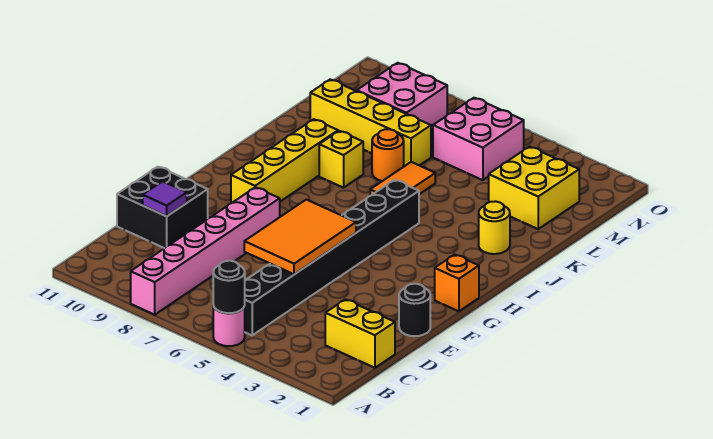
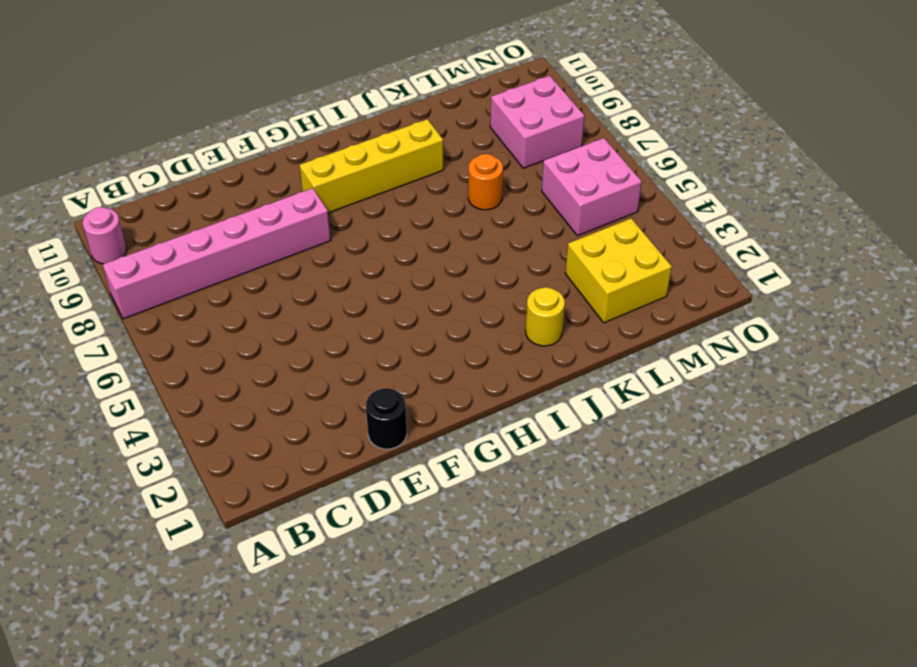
pink round brick A10 level 1 -> pink round brick A5 level 1
none -> black brick B5:I5 level 1
none -> yellow brick C1:C2 level 1
none -> black brick D10:E11 level 1

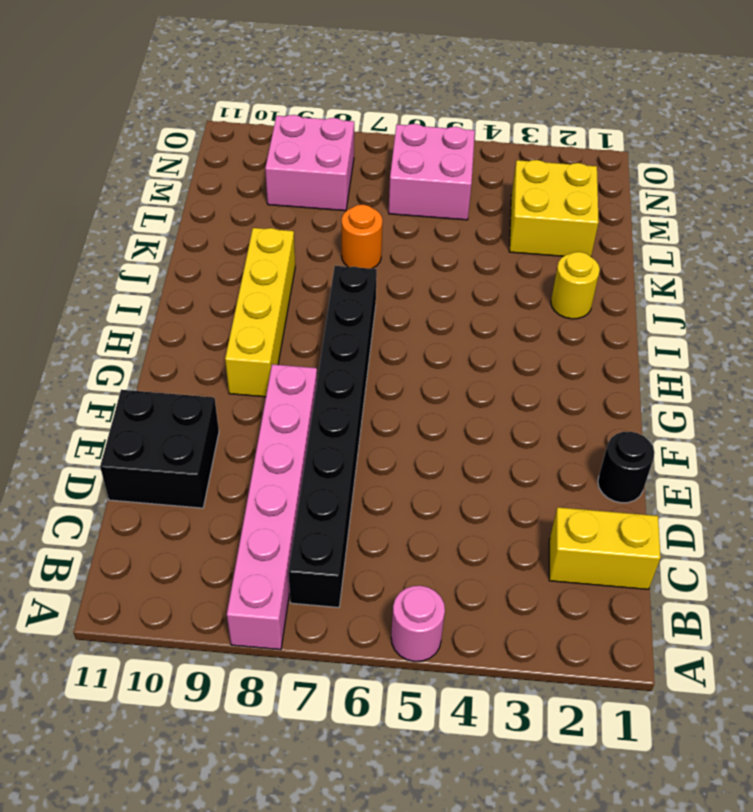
black brick B7:I7 level 1 -> black brick B5:I5 level 1
none -> orange brick G1 level 1
none -> orange tile J6:K6 level 1
none -> yellow brick J8 level 1

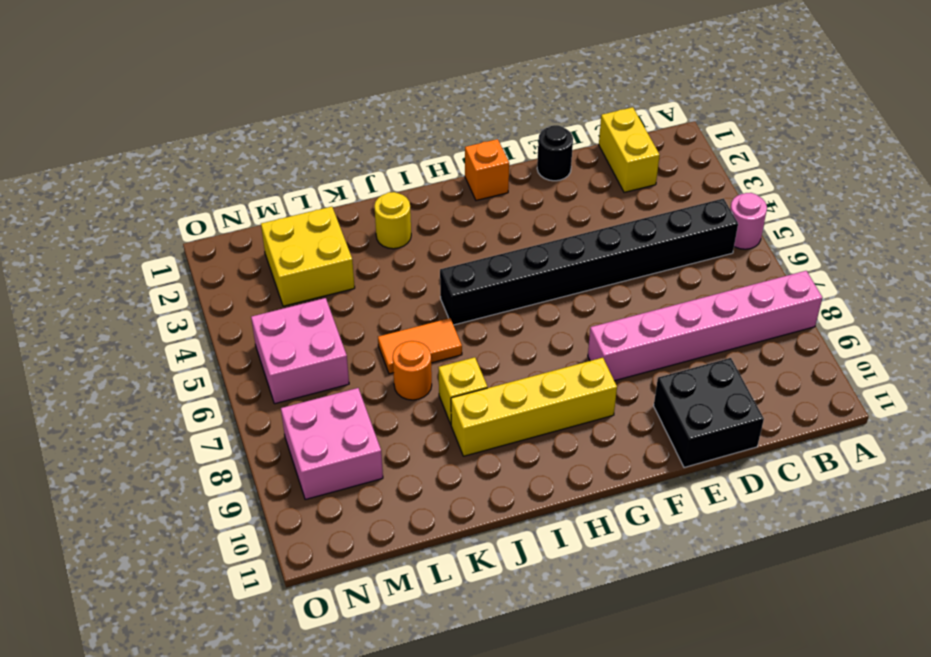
none -> yellow brick L7:L10 level 1
none -> black round brick A5 level 2
none -> orange tile D5:F6 level 2

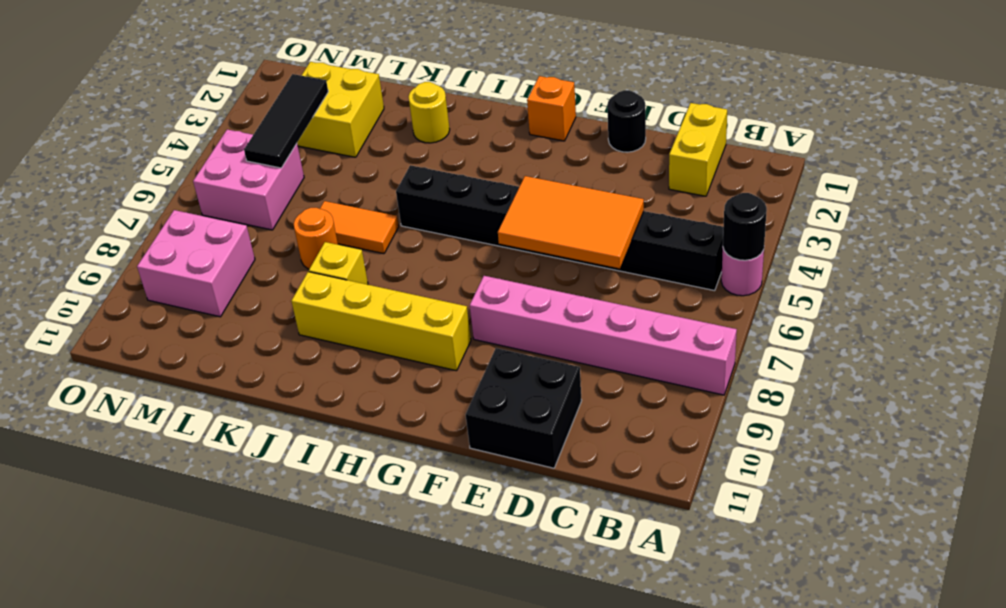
black tile M3:M5 level 2 -> none
none -> yellow brick L7:L10 level 1
none -> purple tile D10 level 2

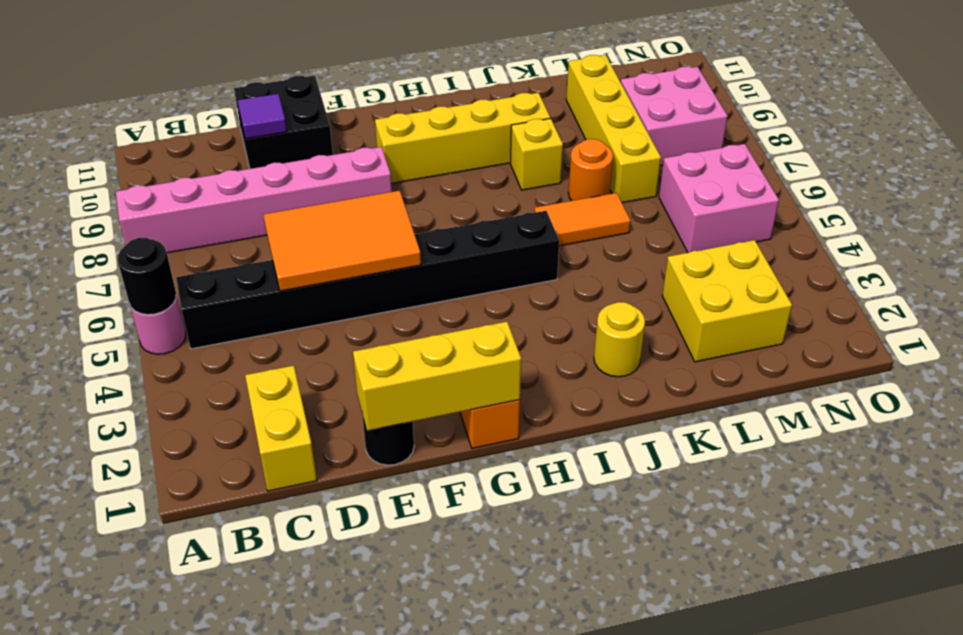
yellow brick E1:G1 level 2 -> none

